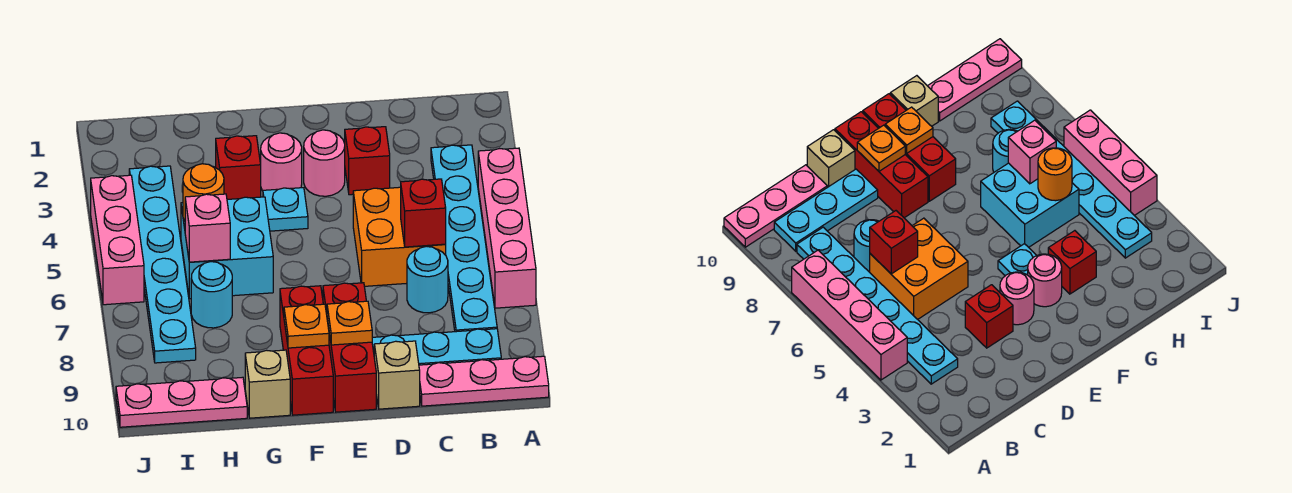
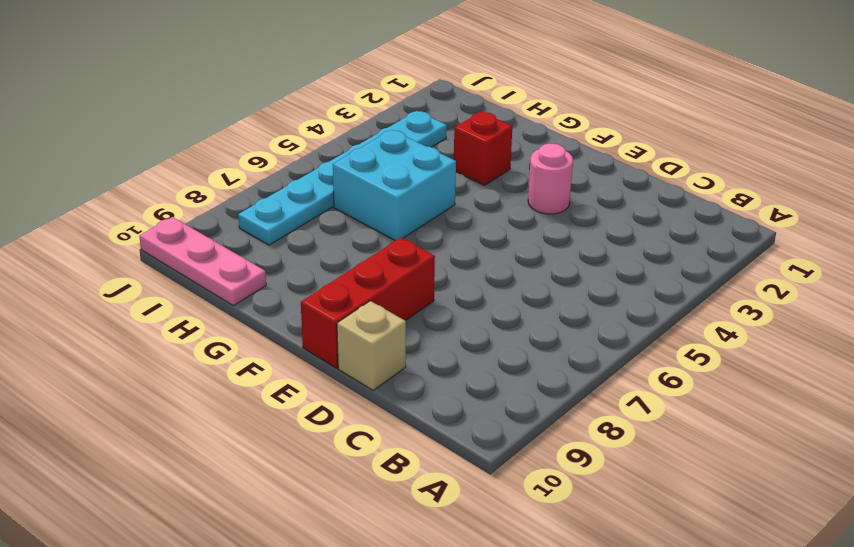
none -> pink brick A4:A7 level 1
none -> pink plate A10:C10 level 1
none -> cyan plate B3:B8 level 1

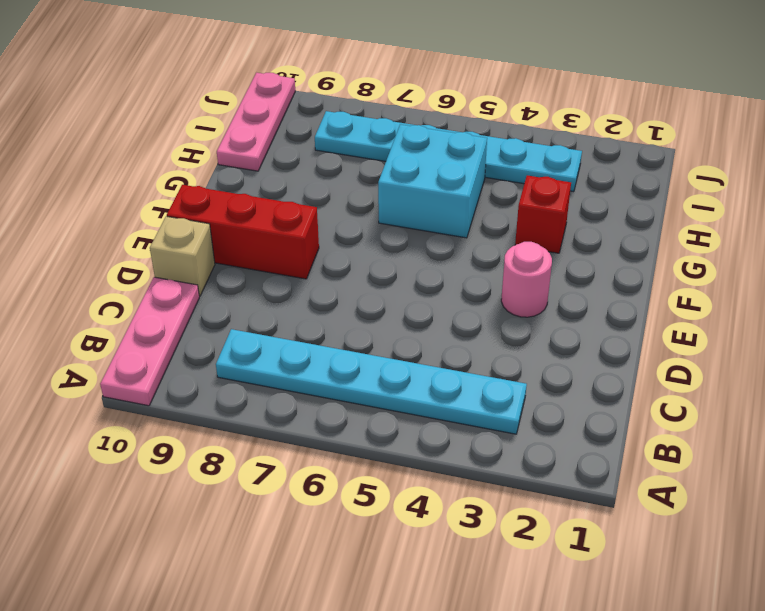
none -> pink brick A4:A7 level 1
none -> cyan plate B9:D9 level 1
none -> orange brick C5:D6 level 1

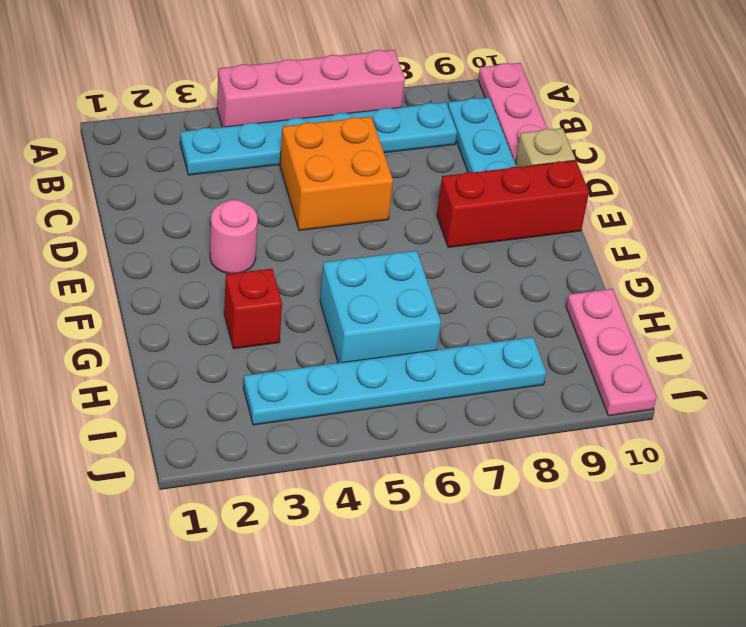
none -> cyan round brick C7 level 1
none -> red brick D3 level 1
none -> pink round brick F3 level 1

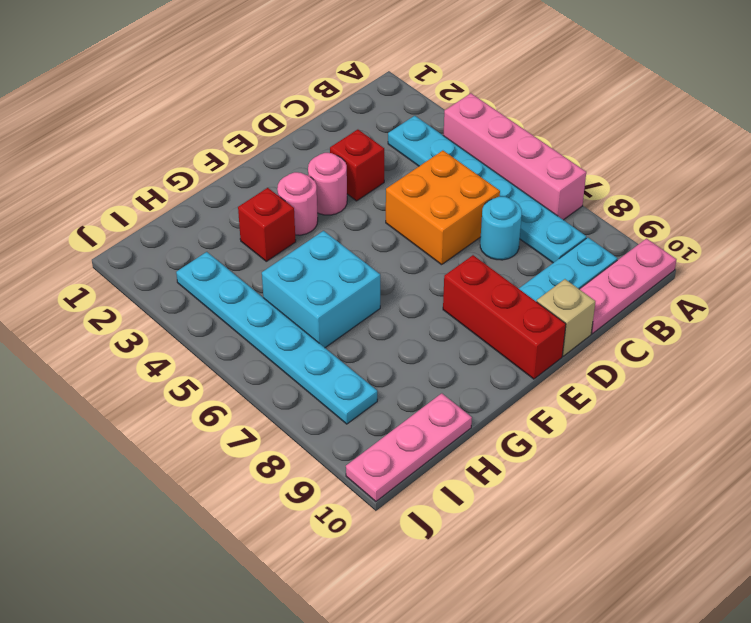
none -> cyan plate F4 level 1
none -> red brick F8:F10 level 1
none -> tan brick G10 level 1

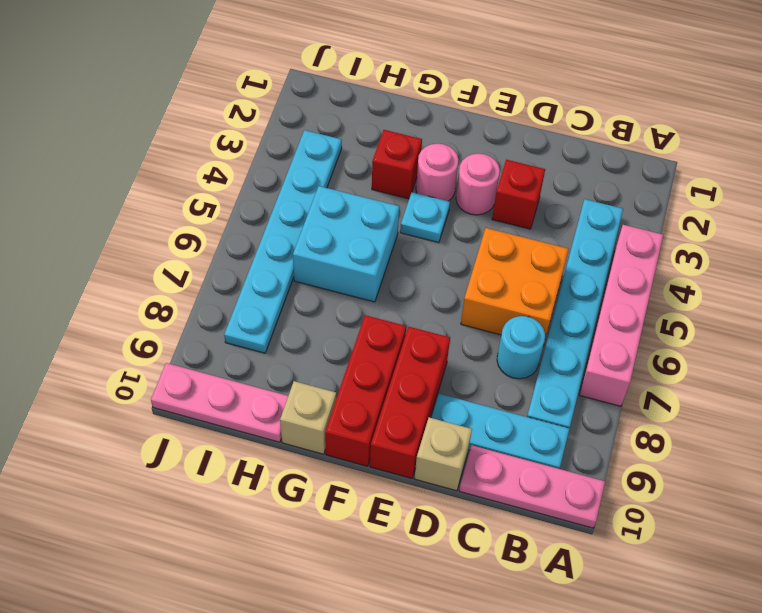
none -> cyan round brick H7 level 1
none -> pink brick J4:J6 level 1
none -> red brick C6 level 2

